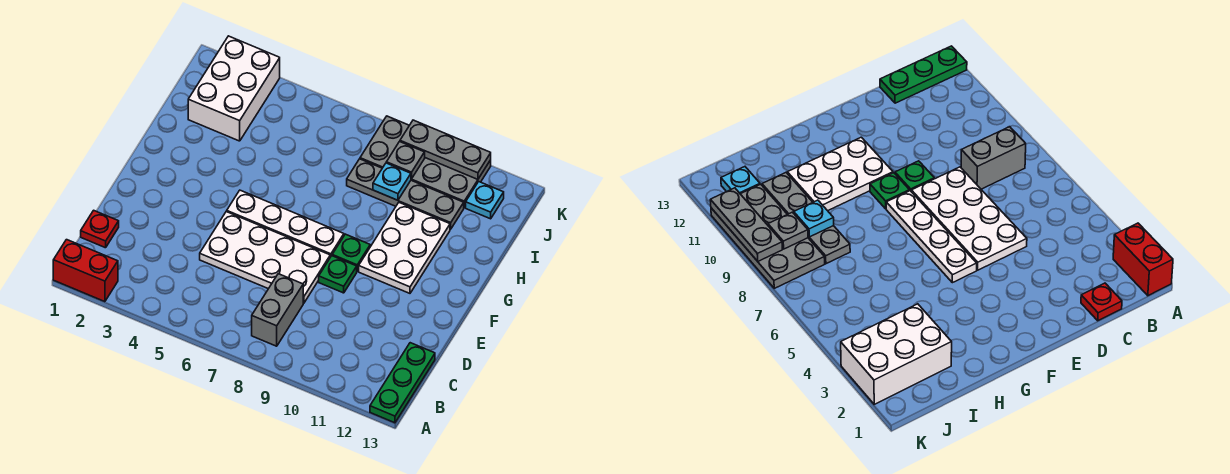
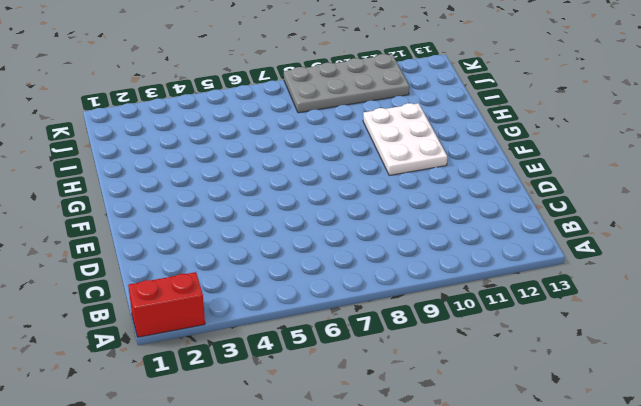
none -> green plate A13:C13 level 1
none -> grey brick B8:C8 level 1
none -> red plate C1 level 1

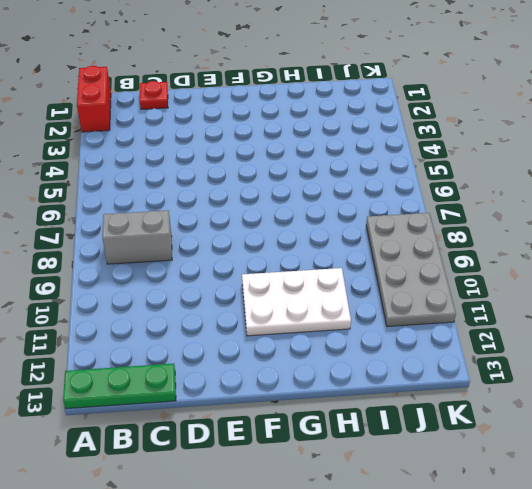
none -> white plate D5:E8 level 1
none -> green plate E9 level 1
none -> white plate F5:F8 level 1

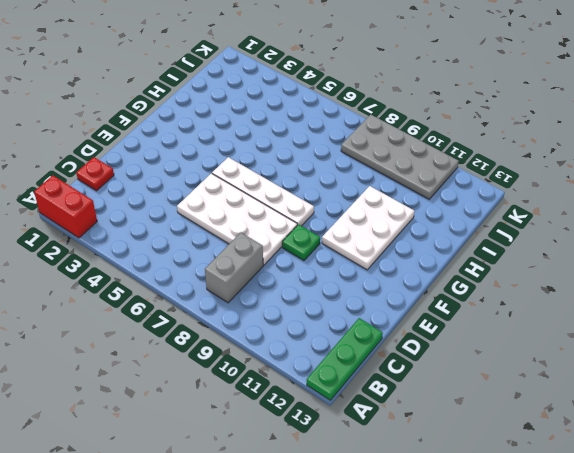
none -> green plate F9 level 1
none -> white brick I2:K3 level 1
none -> grey plate I8:I11 level 1

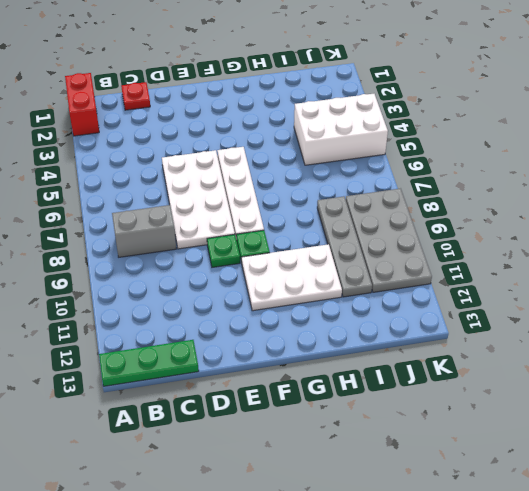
white brick I4:K5 level 1 -> white brick I2:K3 level 1
none -> cyan plate J12 level 1
none -> cyan plate I9 level 2
none -> grey plate J9 level 2

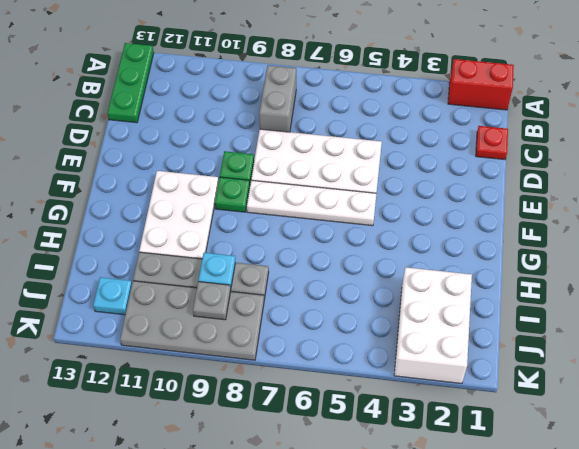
none -> grey plate K9:K11 level 2

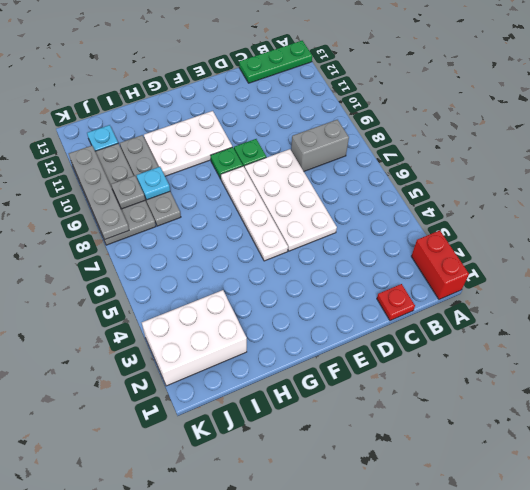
grey plate K8:K11 level 2 -> grey plate K9:K11 level 2

